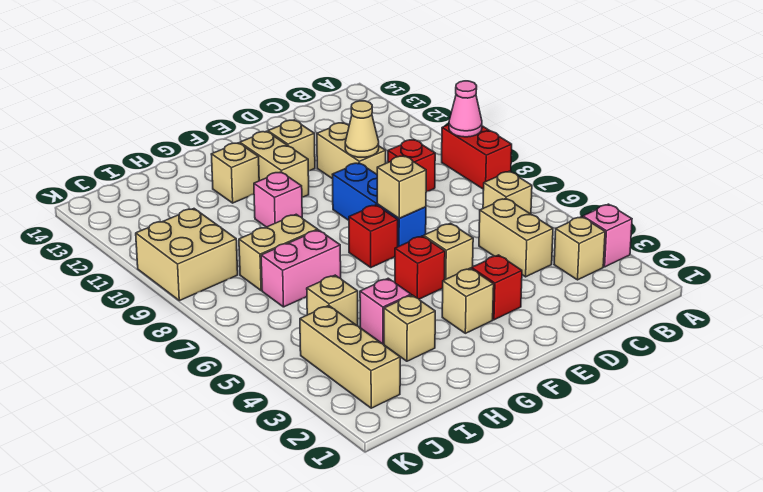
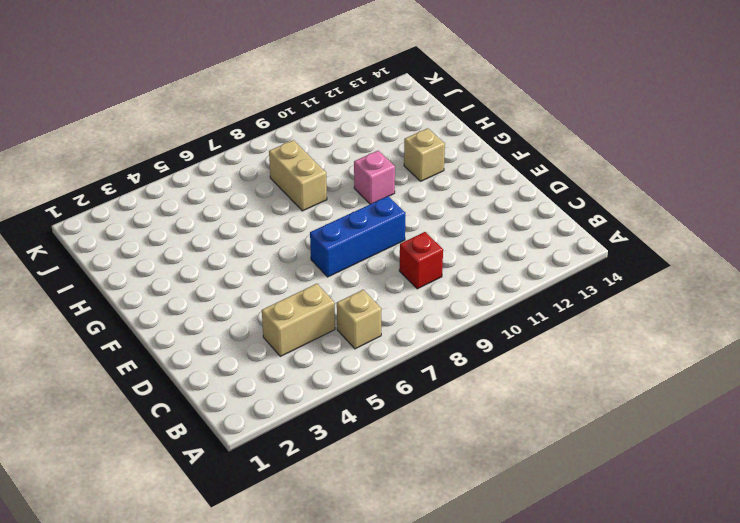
none -> pink brick A3 level 1
none -> red brick A8:A9 level 1
none -> tan brick B3 level 1

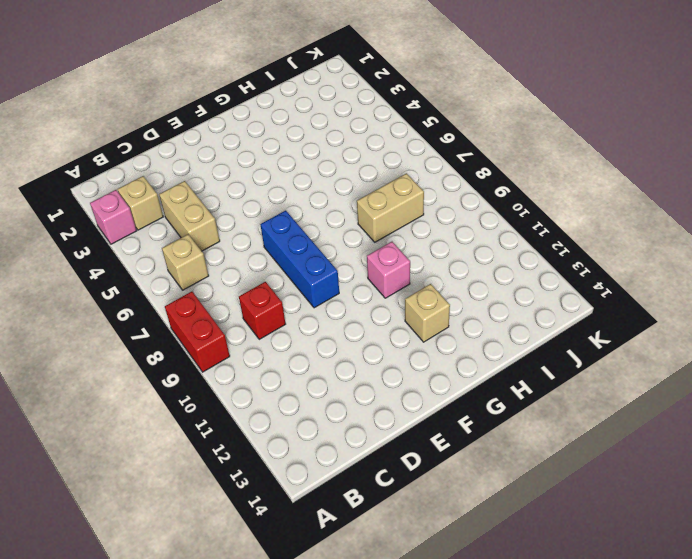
none -> tan brick D10:D11 level 1
none -> red brick E3 level 1
none -> tan brick E5 level 1

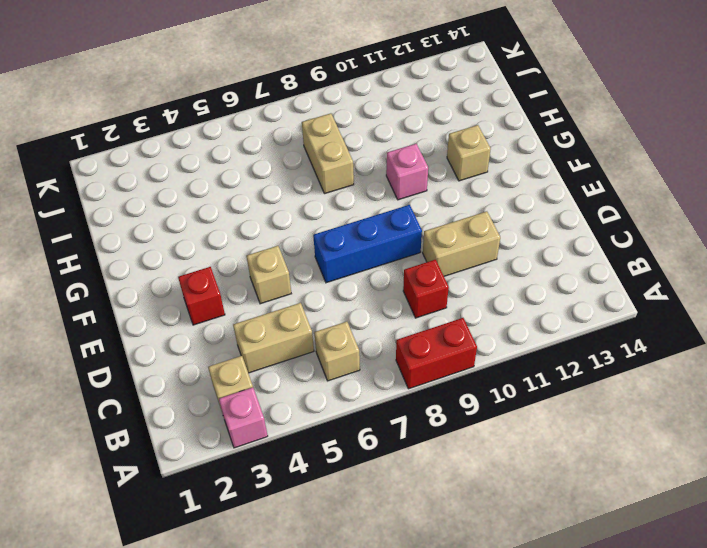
none -> tan brick E12 level 1
none -> tan brick F3 level 1
none -> red brick F5 level 1

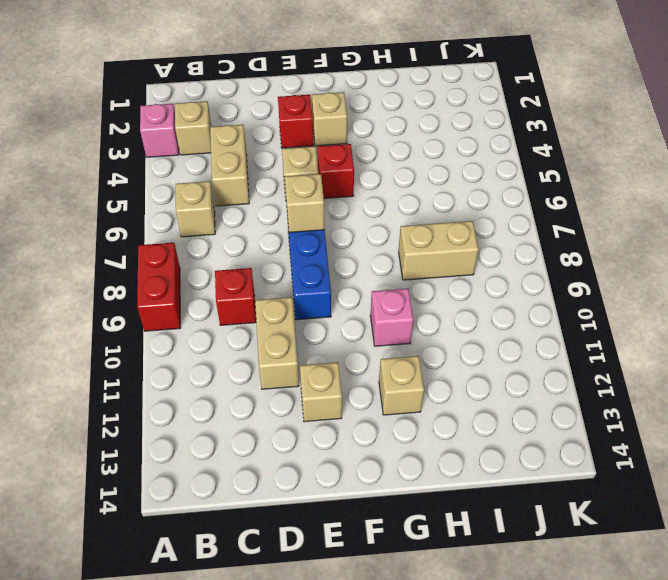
none -> red brick F7 level 1
none -> tan brick F11:F12 level 1
none -> tan brick H3 level 1

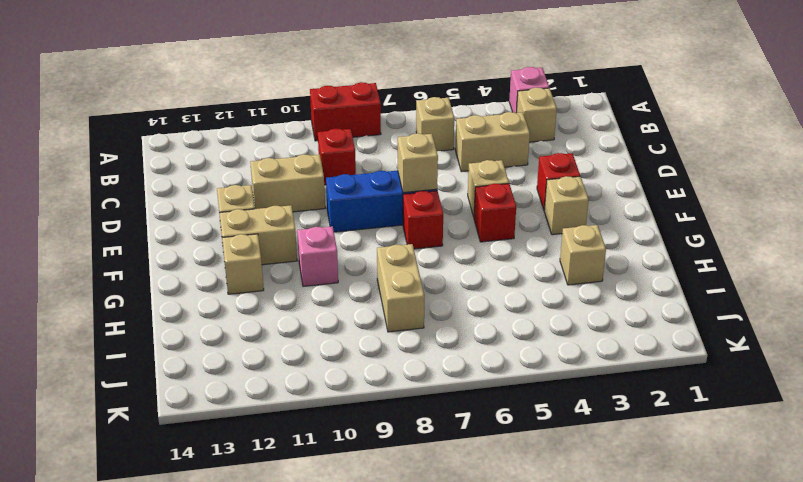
none -> pink brick H4 level 1
none -> pink brick H7:I7 level 1
none -> tan brick I5 level 1

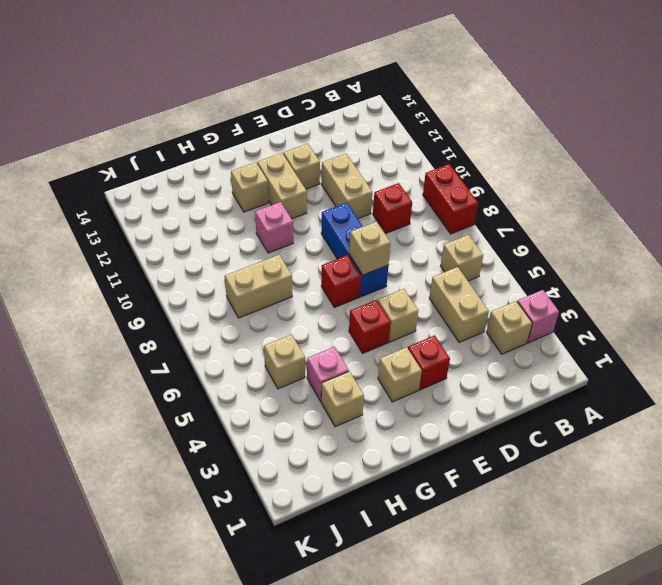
none -> pink brick H7:I7 level 1
none -> tan brick J2:J4 level 1
none -> tan brick J9:K10 level 1

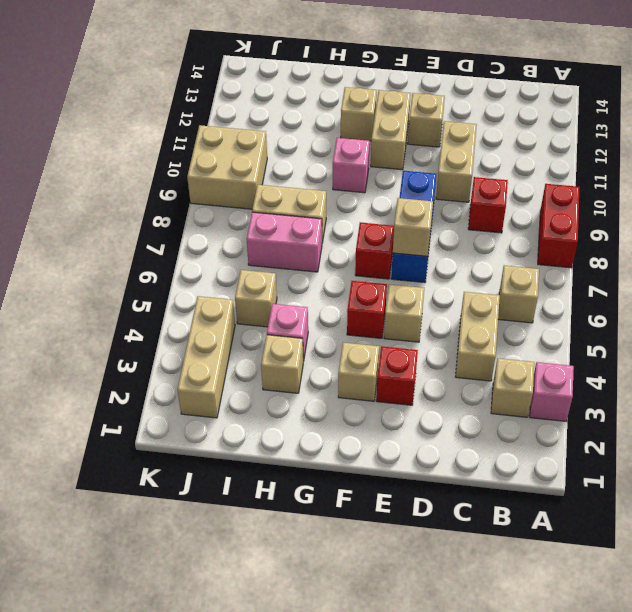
none -> pink cone A9 level 2
none -> tan cone D10 level 2

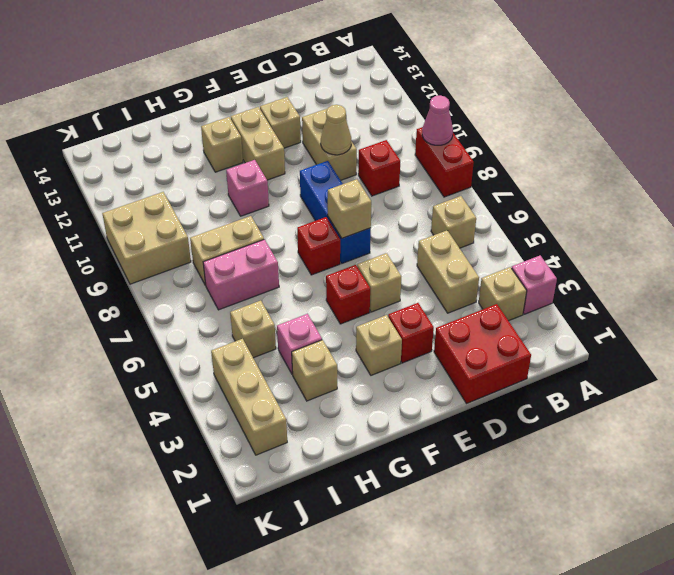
red brick C1:D2 level 1 -> none

